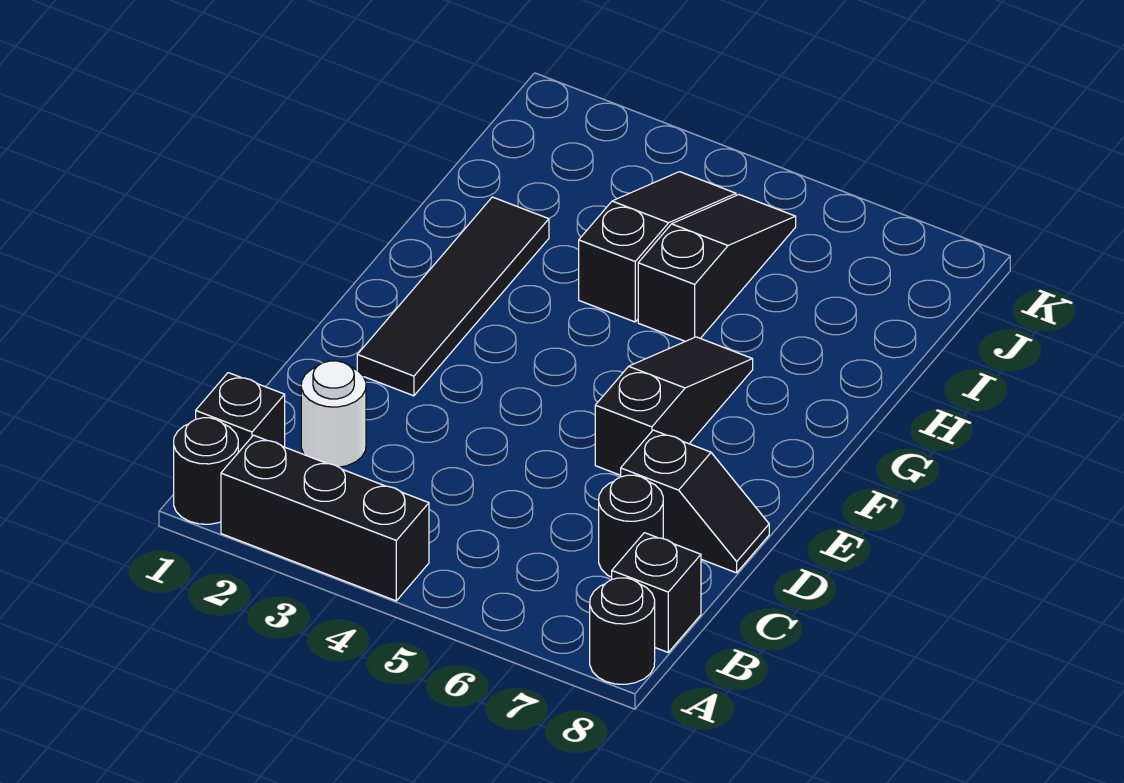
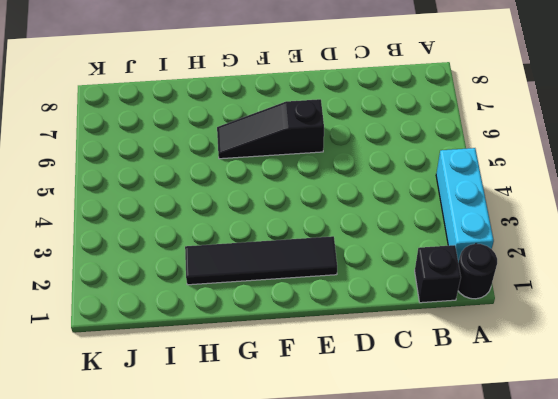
cyan brick A2:A4 level 1 -> black brick A2:A4 level 1
none -> black round brick A8 level 1
none -> black brick B8 level 1
none -> white round brick C2 level 1

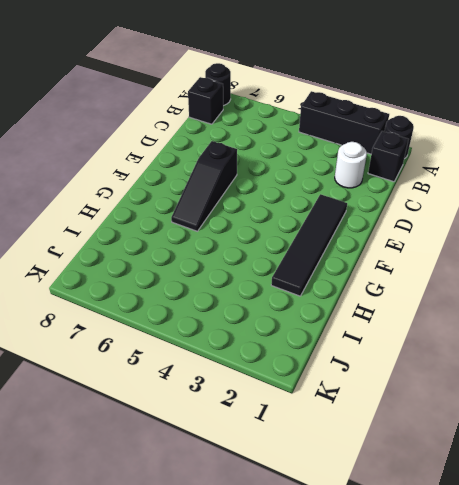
none -> black round brick C7 level 1
none -> black slope D7:D8 level 1 top 7
none -> black slope H4:J4 level 1 top H

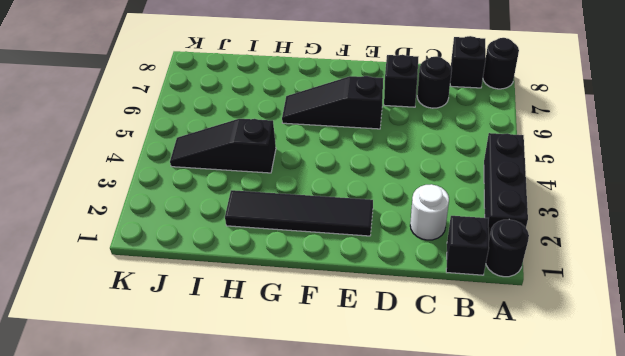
none -> black slope H5:J5 level 1 top H

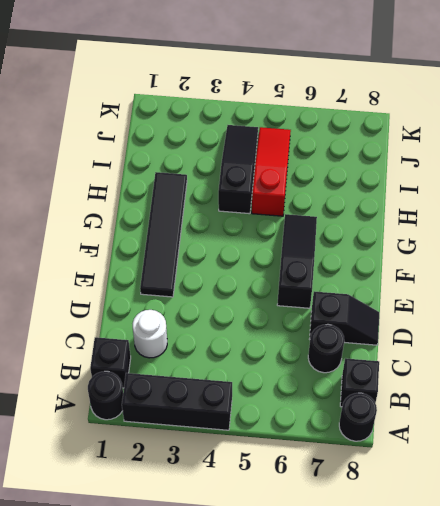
red slope H5:J5 level 1 top H -> black slope H5:J5 level 1 top H

